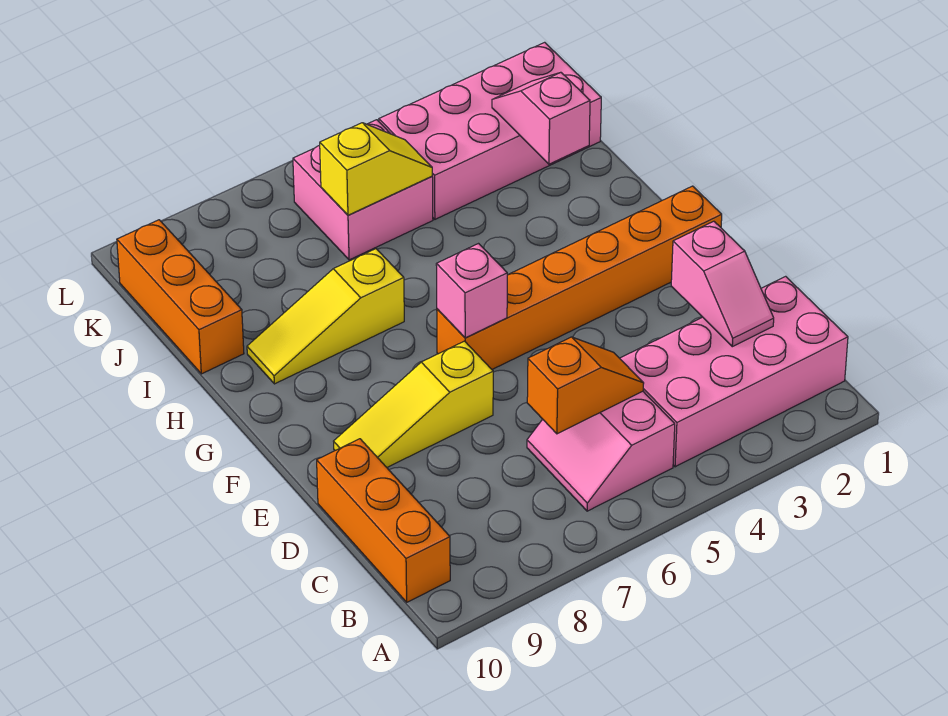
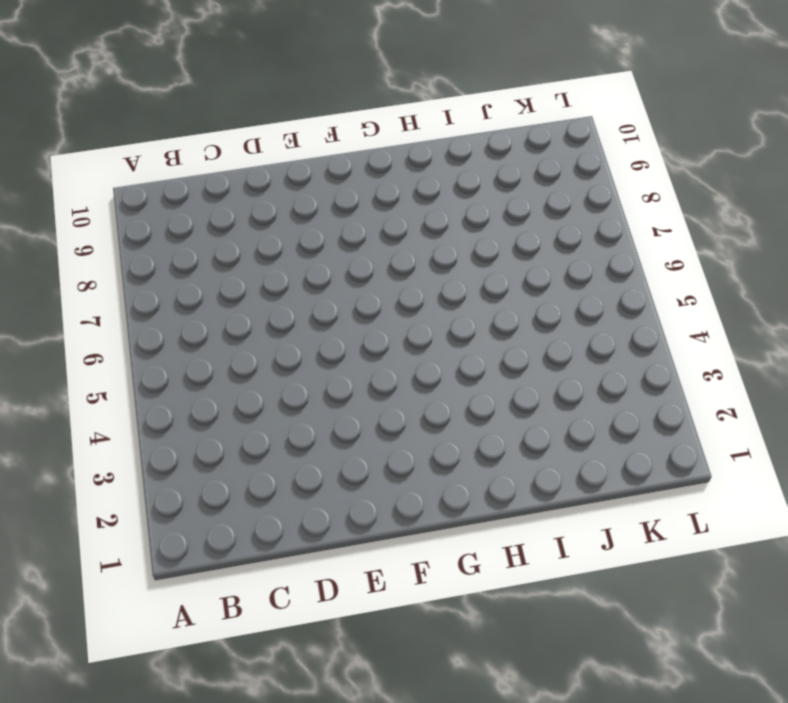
none -> pink brick B1:C4 level 1
none -> pink slope B5:C6 level 1 top 5
none -> orange brick B10:D10 level 1

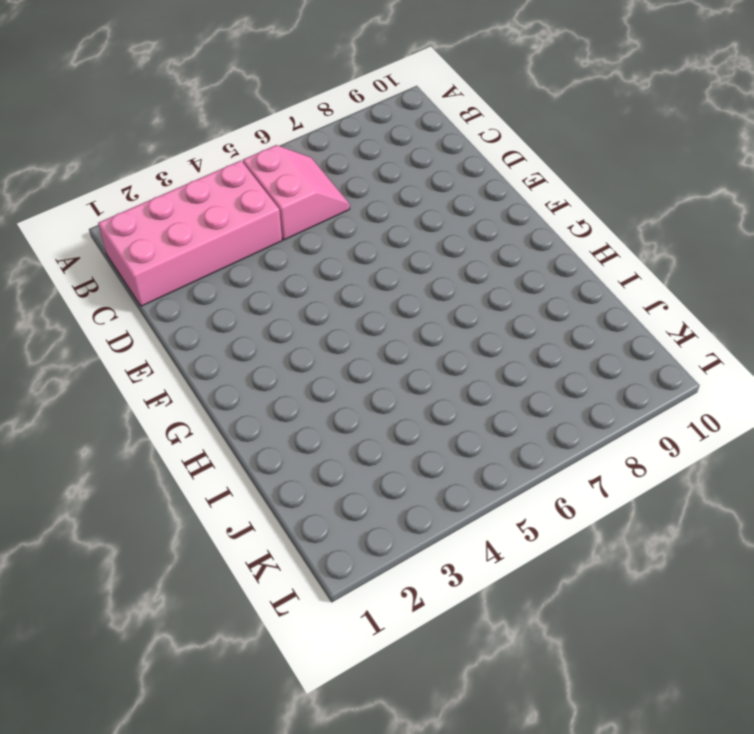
none -> orange brick B10:D10 level 1
none -> yellow slope E7:E9 level 1 top 7
none -> orange brick F1:F6 level 1

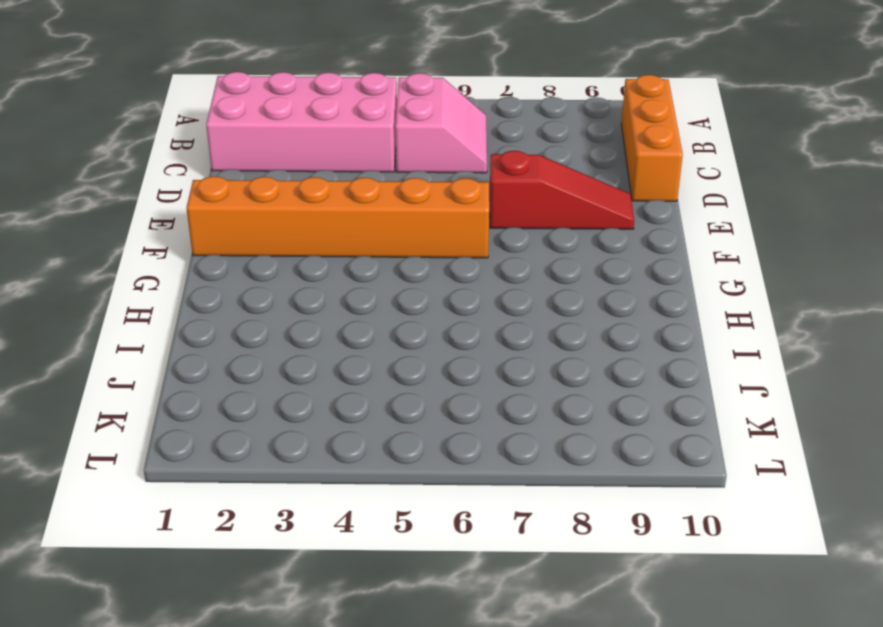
red slope E7:E9 level 1 top 7 -> yellow slope E7:E9 level 1 top 7
none -> yellow slope H7:H9 level 1 top 7
none -> orange brick I10:K10 level 1
none -> pink brick J1:K4 level 1

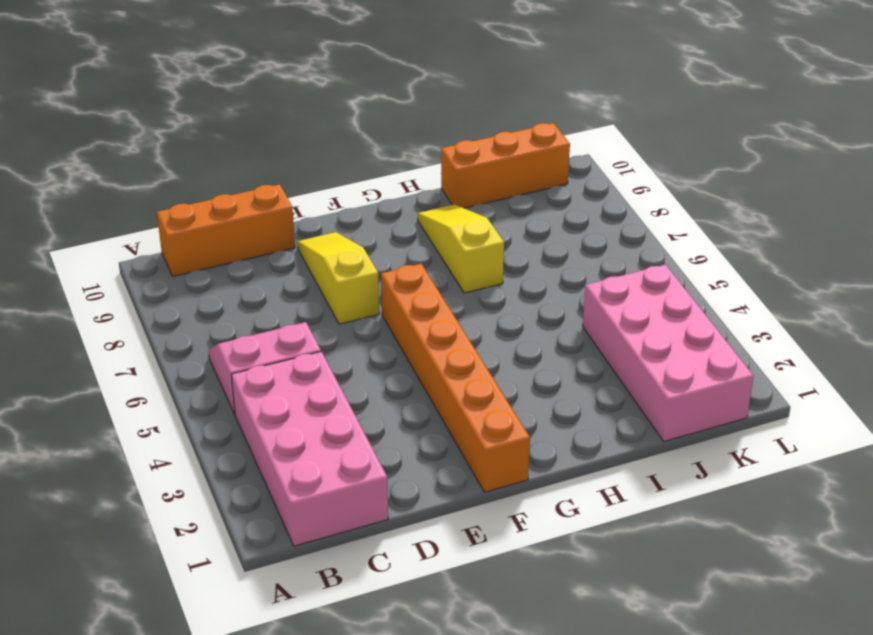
none -> pink brick J5:K6 level 1
none -> pink slope C2:D2 level 2 top D
none -> orange slope C5:C6 level 2 top 6

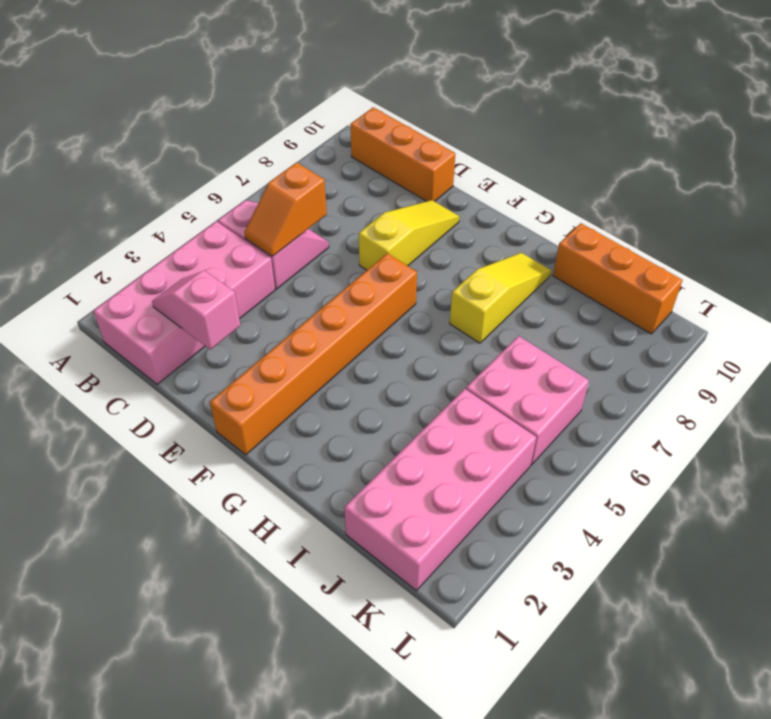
none -> pink brick F6 level 2
none -> pink slope I2:J2 level 2 top I
none -> yellow slope J5:J6 level 2 top 6

